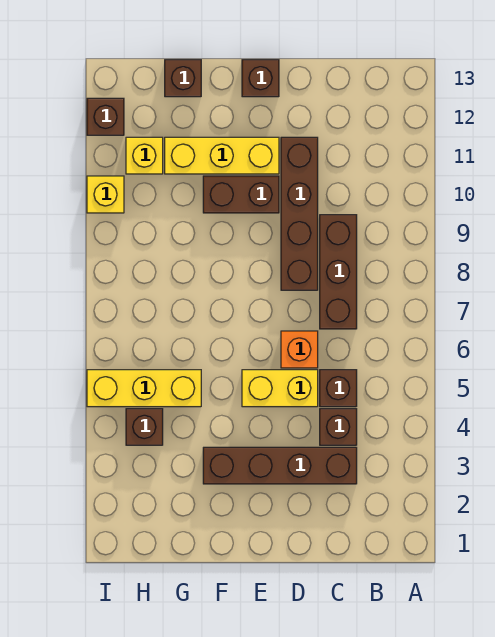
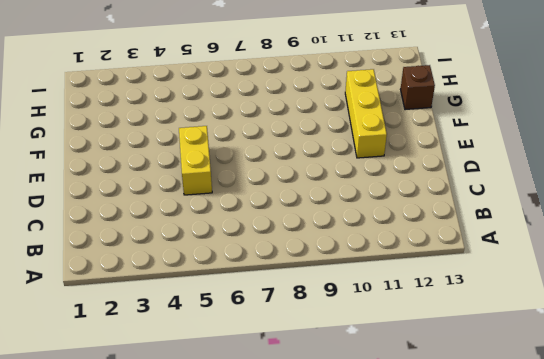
none -> brown brick C3:F3 level 1
none -> brown brick C4 level 1
none -> brown brick C5 level 1

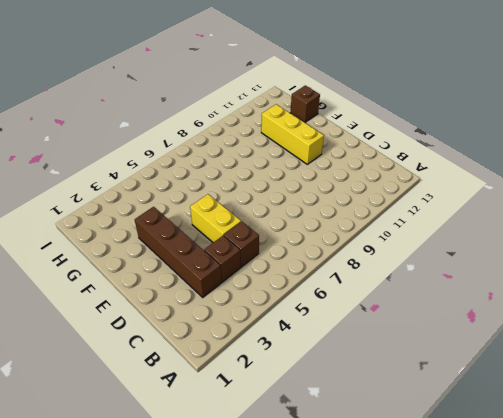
none -> brown brick C7:C9 level 1
none -> orange brick D6 level 1
none -> brown brick D8:D11 level 1

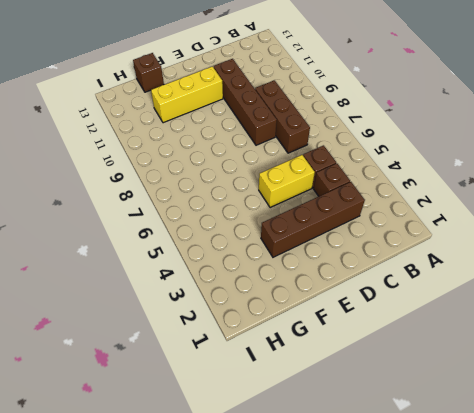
none -> orange brick D6 level 1
none -> brown brick E10:F10 level 1
none -> brown brick E13 level 1

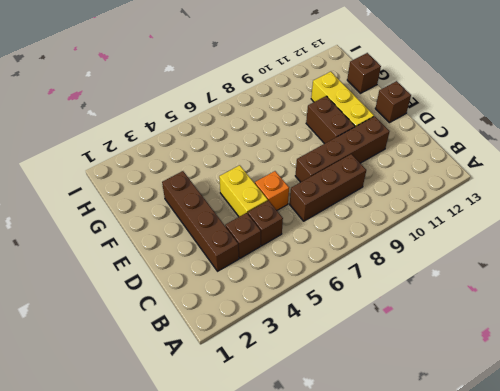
none -> yellow brick G5:I5 level 1
none -> brown brick H4 level 1
none -> yellow brick H11 level 1

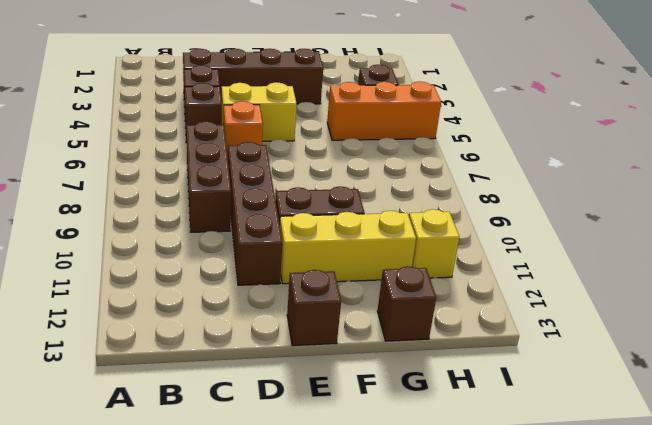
orange brick G5:I5 level 1 -> yellow brick G5:I5 level 1
none -> yellow brick I10 level 1
none -> brown brick I12 level 1

